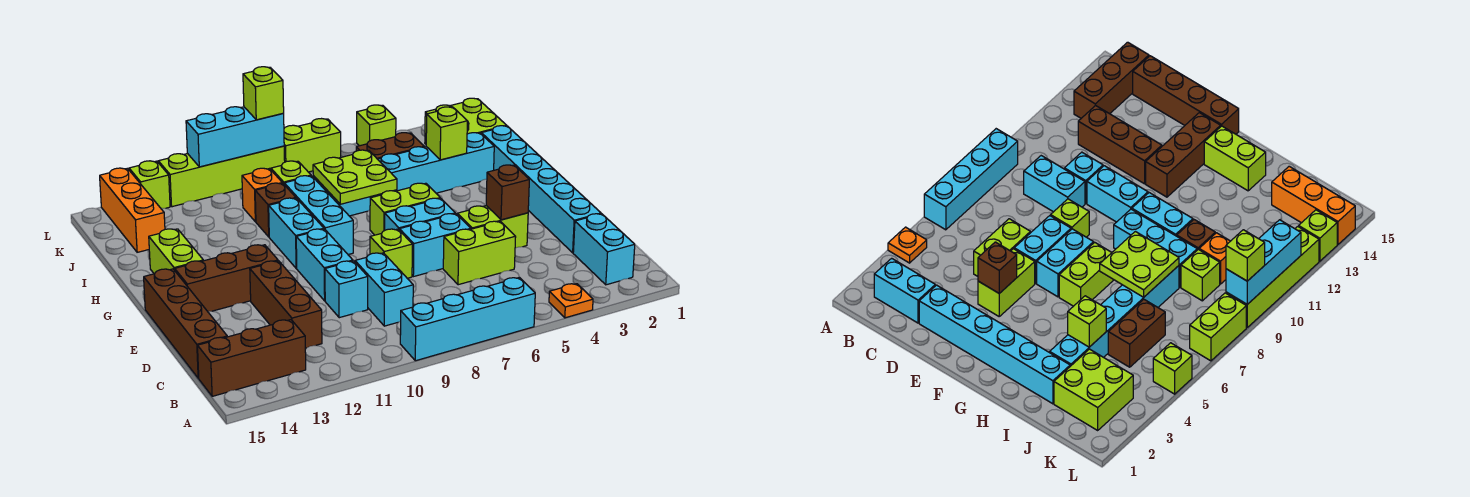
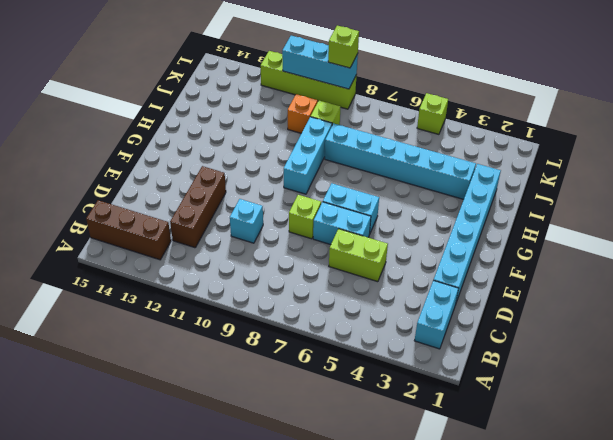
none -> orange plate A4 level 1
none -> cyan brick A6:A9 level 1
none -> cyan brick C9:D9 level 1
none -> brown brick C15:F15 level 1

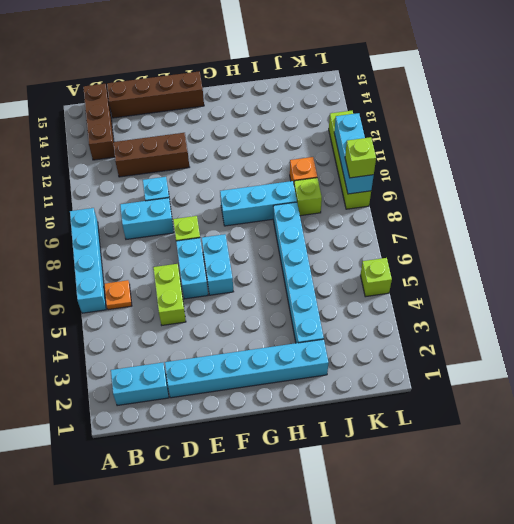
orange plate B6 level 1 -> orange plate A4 level 1
none -> lime brick E4:E5 level 1
none -> cyan brick E10:F10 level 1
none -> brown brick F12:F14 level 1
none -> lime brick G6:G7 level 1

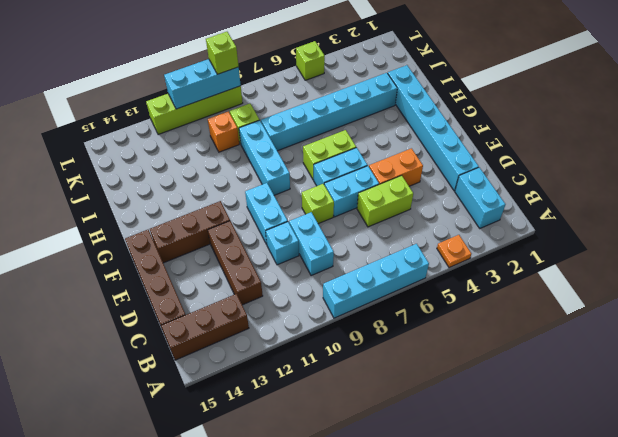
orange brick E4:E5 level 1 -> lime brick E4:E5 level 1
none -> cyan brick G10:H10 level 1
none -> lime brick G14:H14 level 1
none -> brown brick I10 level 1
none -> lime brick J2:K3 level 1

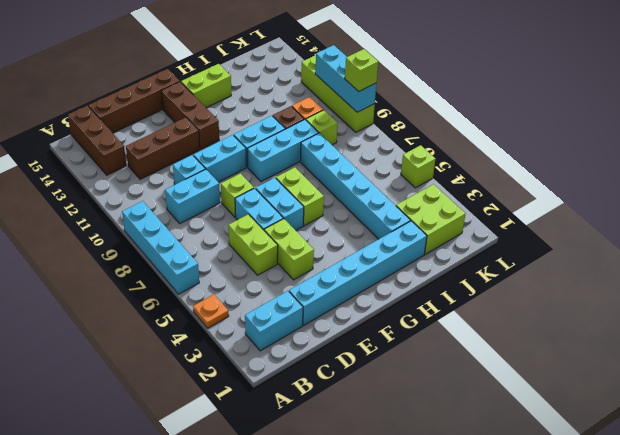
none -> brown brick J5:J6 level 1
none -> orange brick J14:L14 level 1
none -> lime brick L7:L8 level 1
none -> lime brick L13 level 1

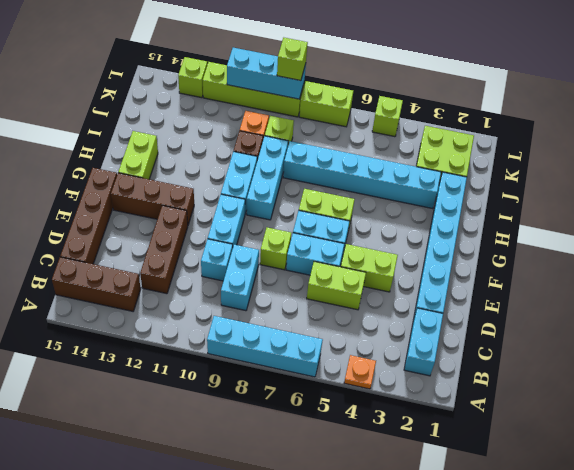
none -> brown brick J5:J6 level 1
none -> orange brick J14:L14 level 1
none -> brown brick E4 level 2
none -> lime plate H7:I8 level 2

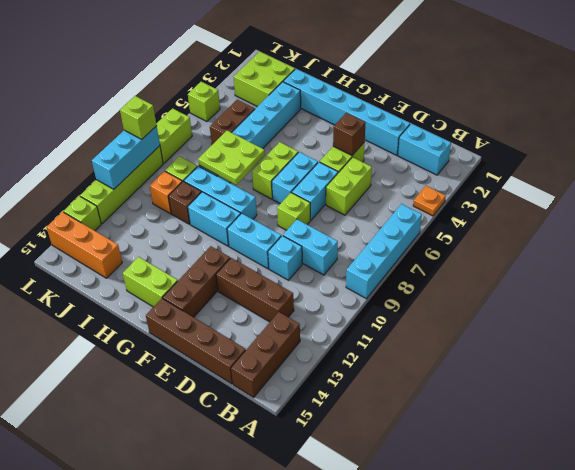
none -> lime brick I4 level 2

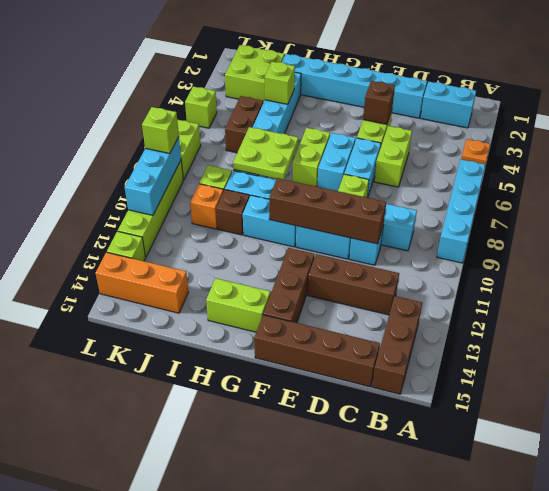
brown brick D10:G10 level 2 -> none

